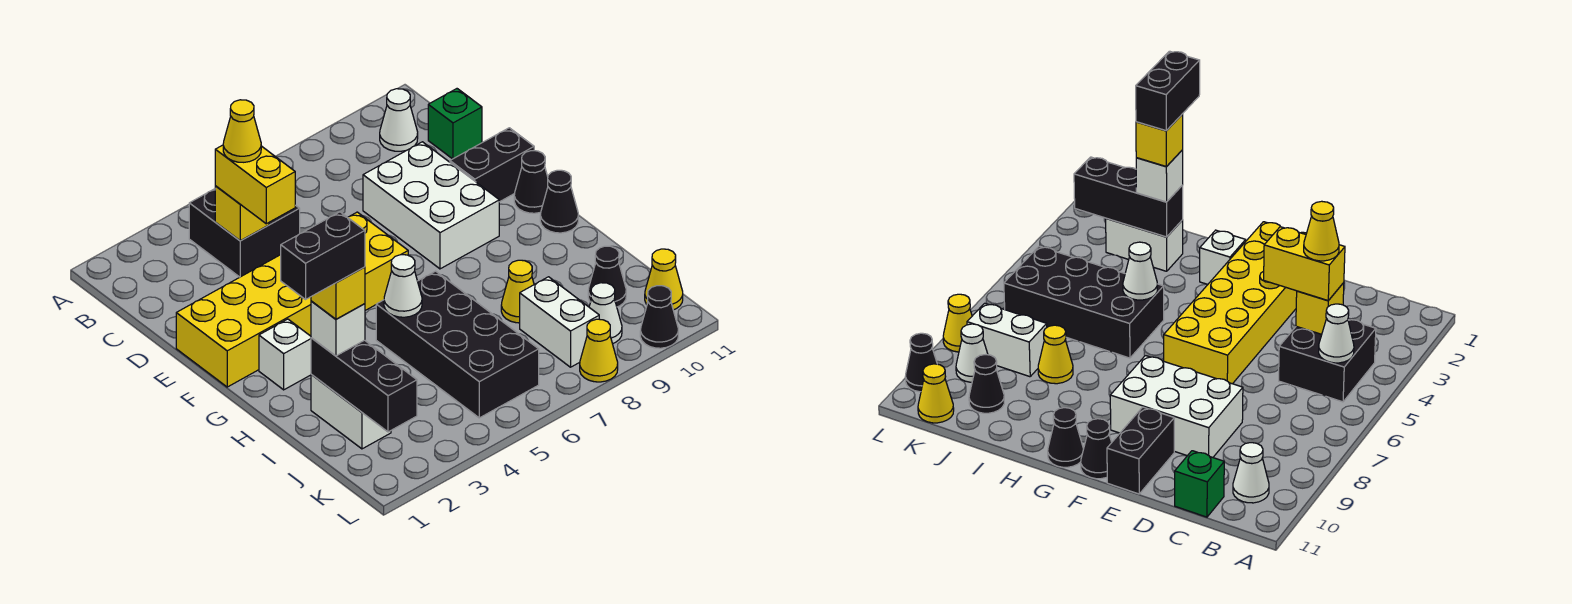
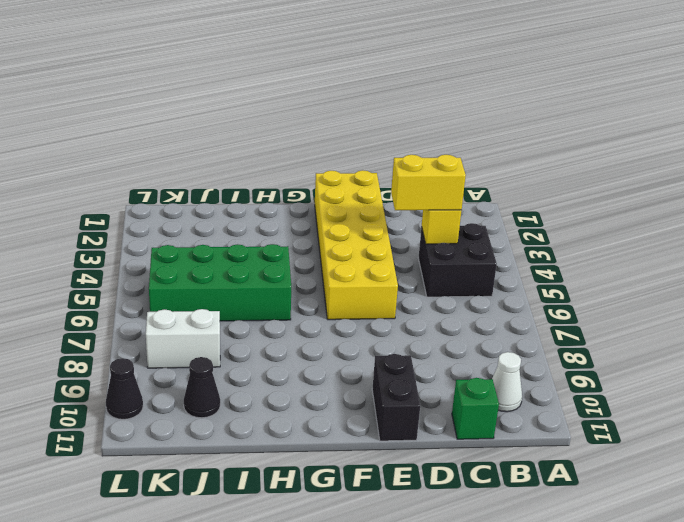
green brick H5:K6 level 1 -> black brick H5:K6 level 1
none -> white brick D8:F9 level 1
none -> black cone F11 level 1
none -> white brick G2 level 1

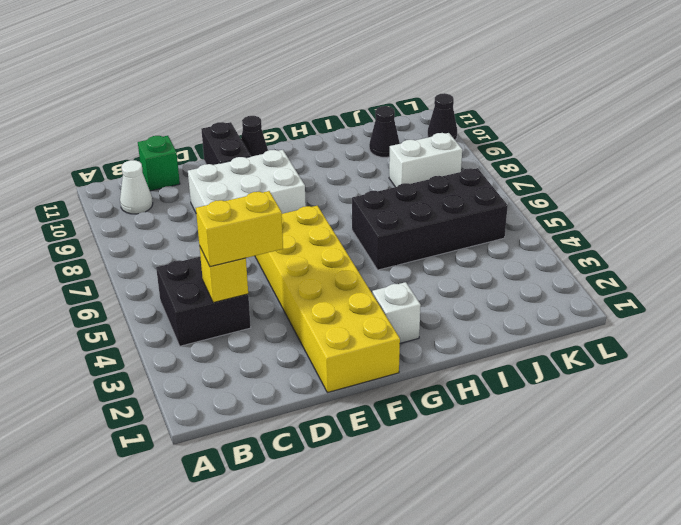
none -> black cone G11 level 1
none -> white brick I2:J2 level 1
none -> yellow cone I8 level 1

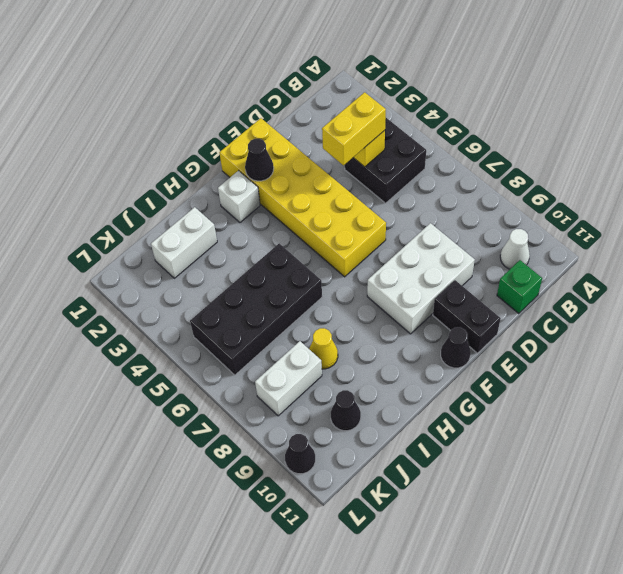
black cone F2 level 2 -> black cone G11 level 1
none -> white cone K9 level 1
none -> yellow cone K11 level 1
none -> yellow cone L8 level 1

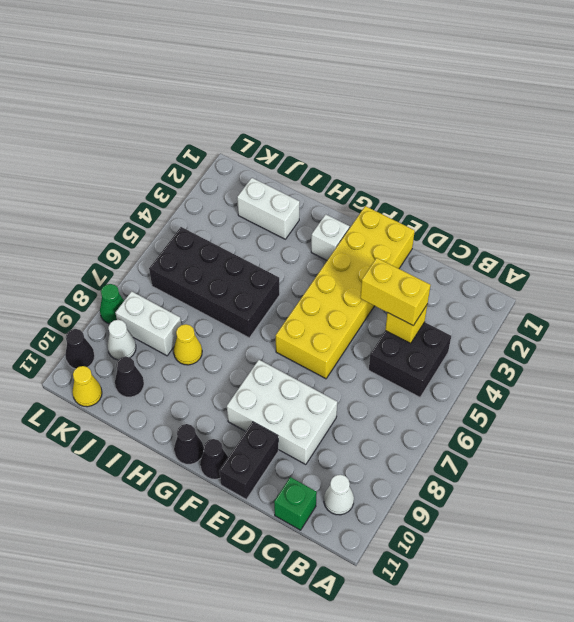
green cone L8 level 1 -> yellow cone L8 level 1
none -> white cone B5 level 2
none -> white cone H5 level 2
none -> black brick I2:K2 level 2

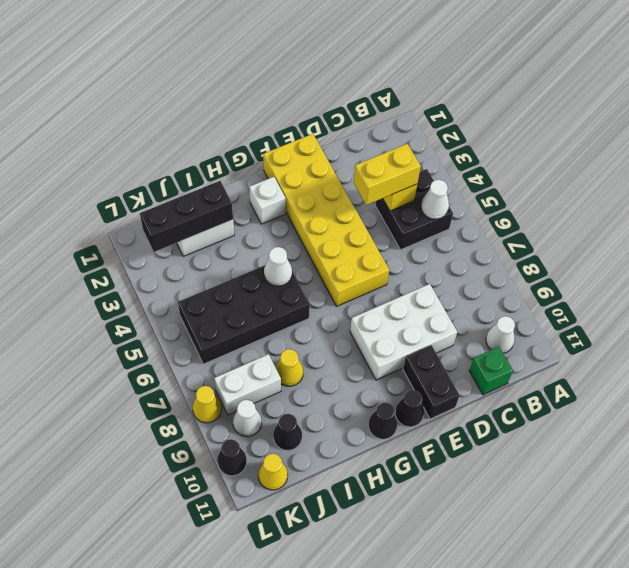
none -> white brick I2 level 3
none -> yellow cone C4 level 4
none -> yellow brick I2 level 4

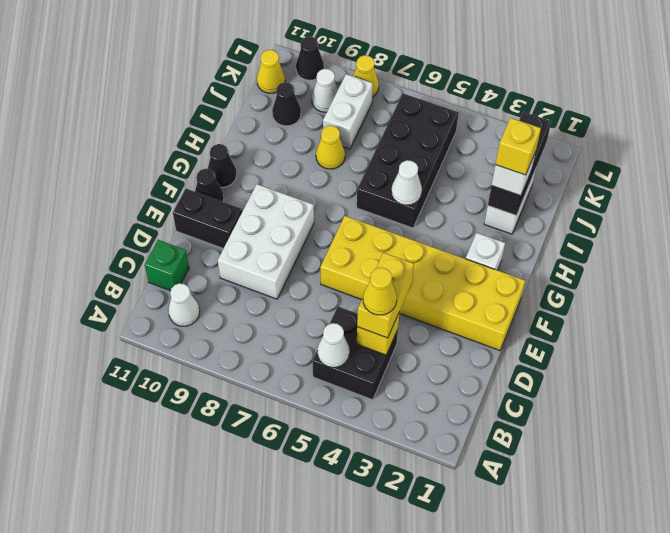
none -> black brick I1:I2 level 5

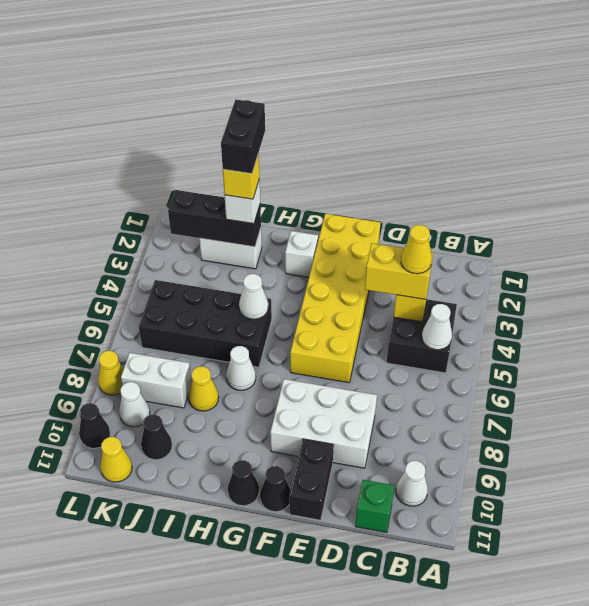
white cone H7 level 1 -> none

